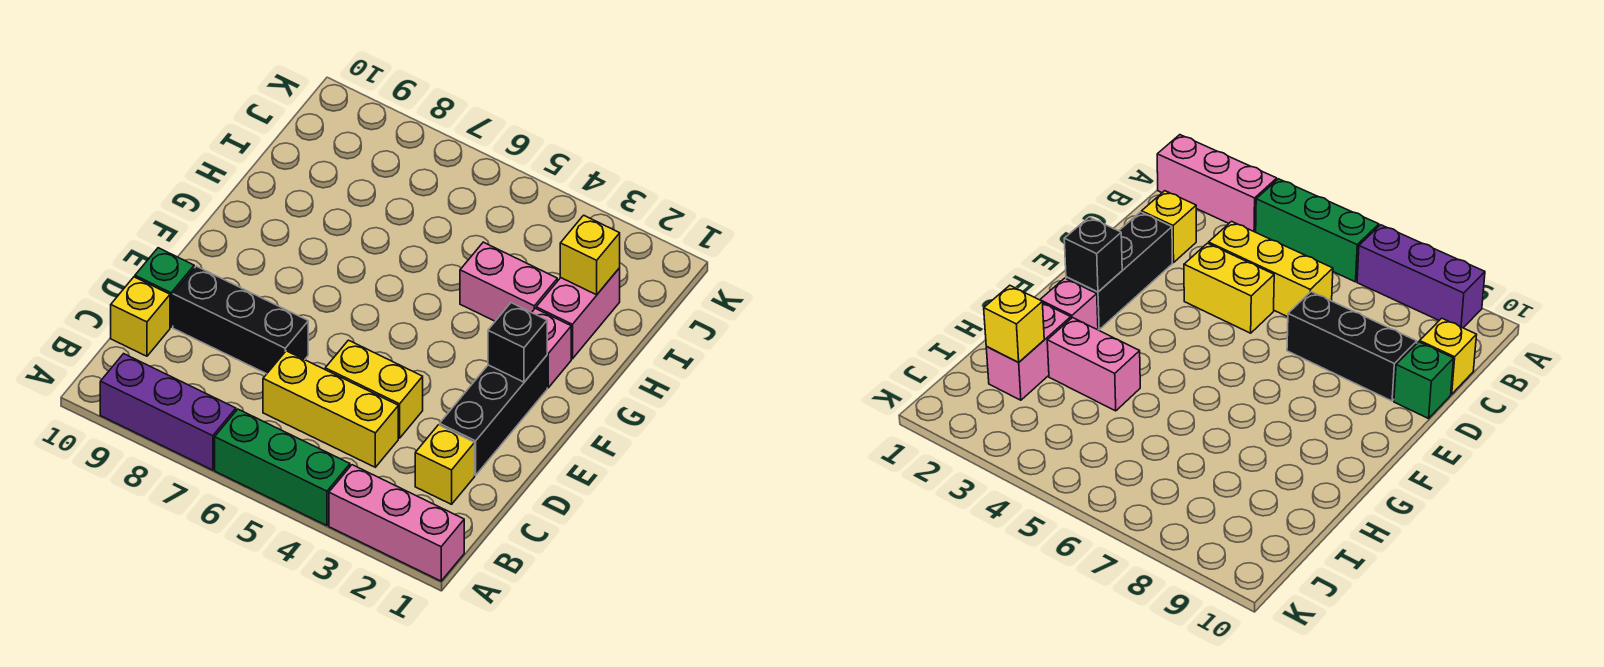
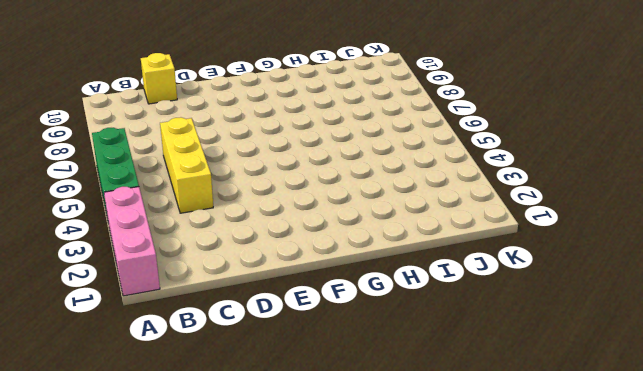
none -> purple brick A7:A9 level 1
none -> yellow brick C2 level 1
none -> black brick D2:F2 level 1

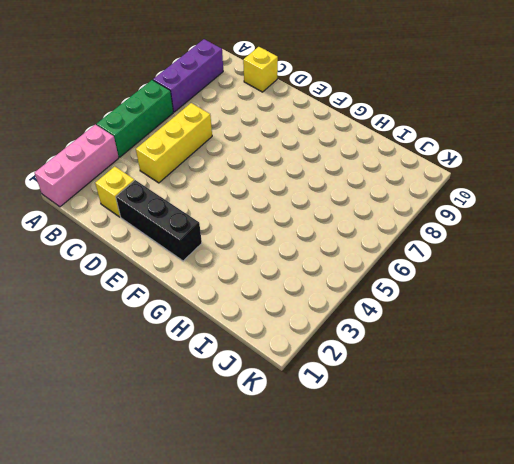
none -> yellow brick D4:D5 level 1
none -> black brick D7:D9 level 1
none -> green brick D10 level 1

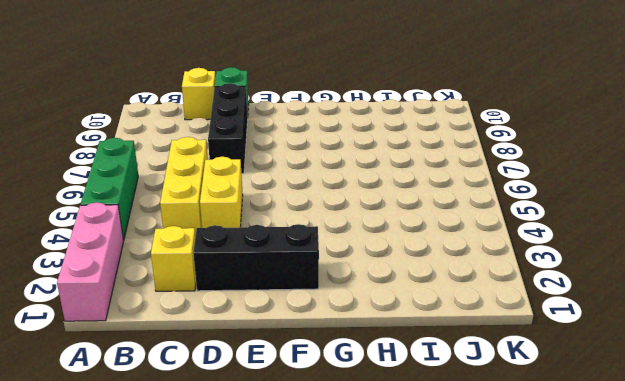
none -> purple brick A7:A9 level 1
none -> pink brick G2 level 1
none -> pink brick H2:I2 level 1

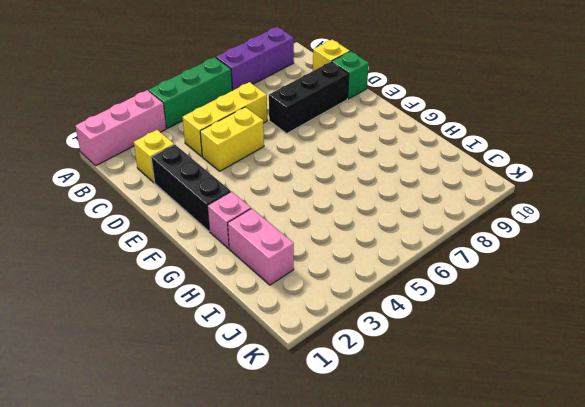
none -> pink brick H3:H4 level 1
none -> black brick F2 level 2
none -> yellow brick I2 level 2

